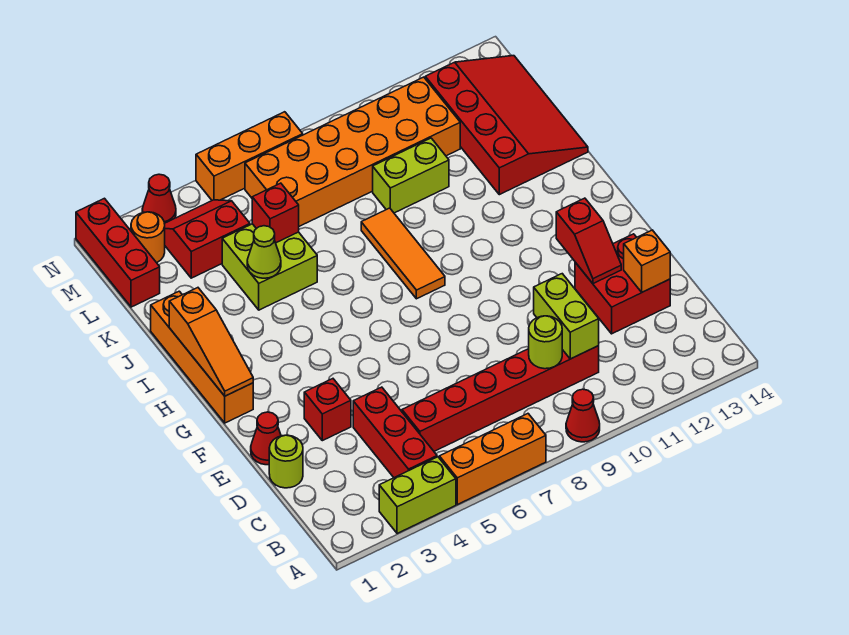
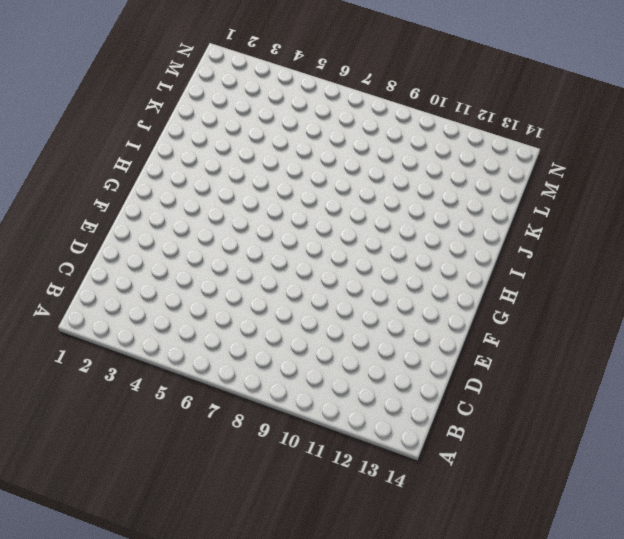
none -> lime brick A3:A4 level 1
none -> orange brick A5:A7 level 1
none -> red cone A9 level 1

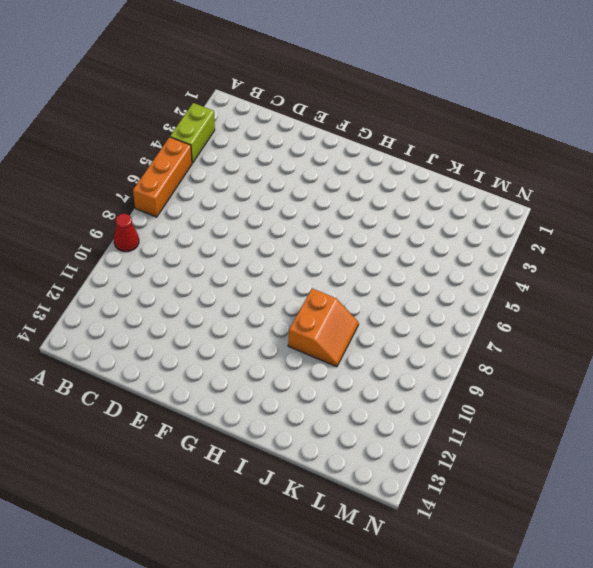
orange slope I9:J10 level 1 top I -> none
none -> red brick B4:D4 level 1
none -> red brick C5:C10 level 1
none -> lime round brick D1 level 1

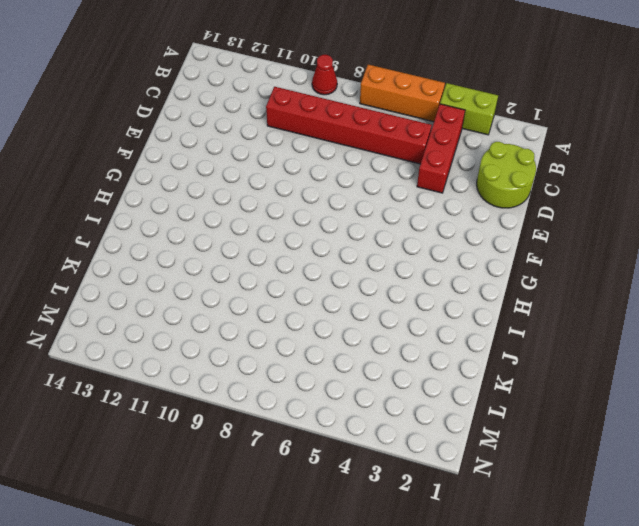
lime round brick C1:D2 level 1 -> lime round brick D1 level 1
none -> red brick D12:E13 level 1
none -> red cone E1 level 1
none -> red brick E3 level 1

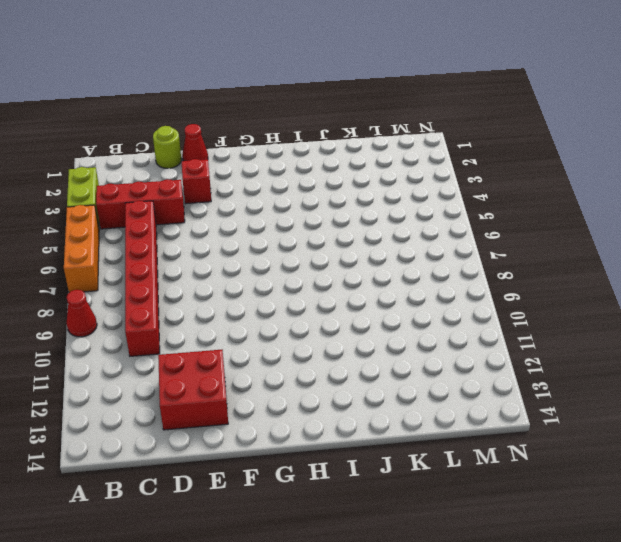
none -> orange brick G1:J1 level 1
none -> orange tile H8:J8 level 1
none -> lime brick J4:K5 level 1

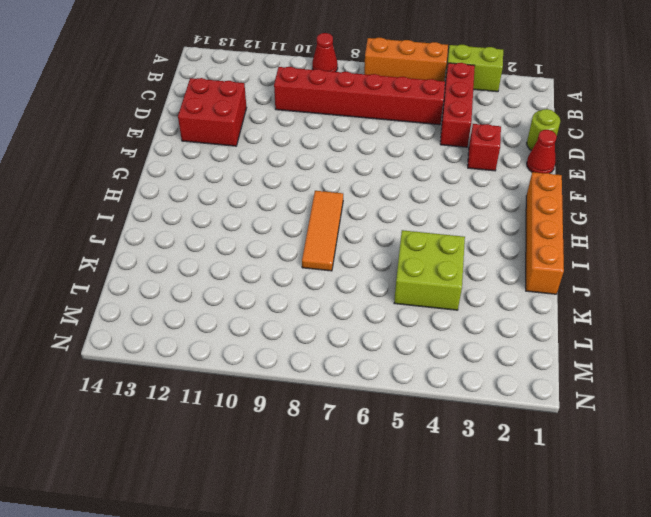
none -> red slope J12:M14 level 1 top 12
none -> lime brick K9:K10 level 1
none -> red brick L1:N1 level 1

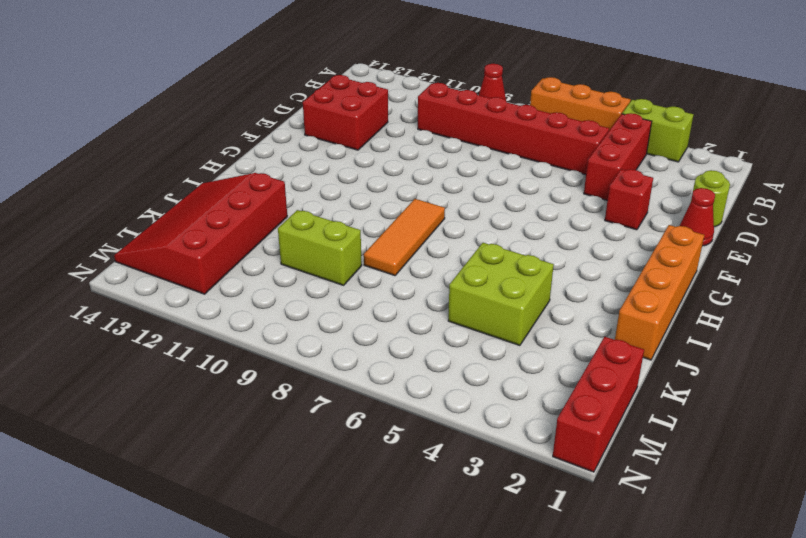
none -> red slope L3:M4 level 1 top L
none -> orange brick L6:M11 level 1
none -> orange round brick M2 level 1

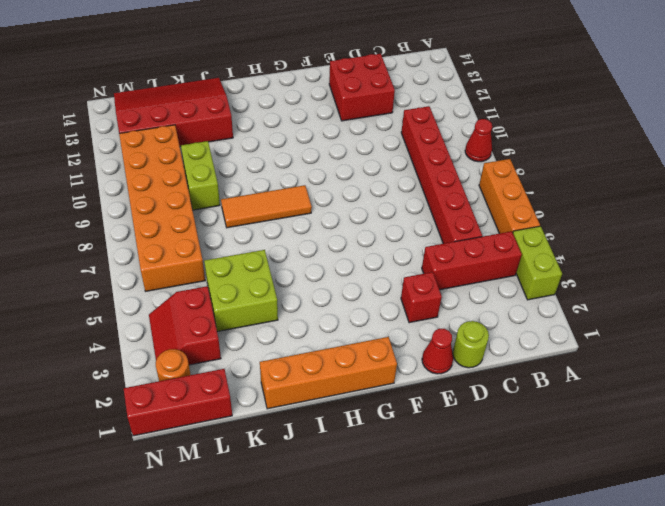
none -> red cone N3 level 1
none -> orange brick N5:N7 level 1
none -> lime round brick C9 level 2

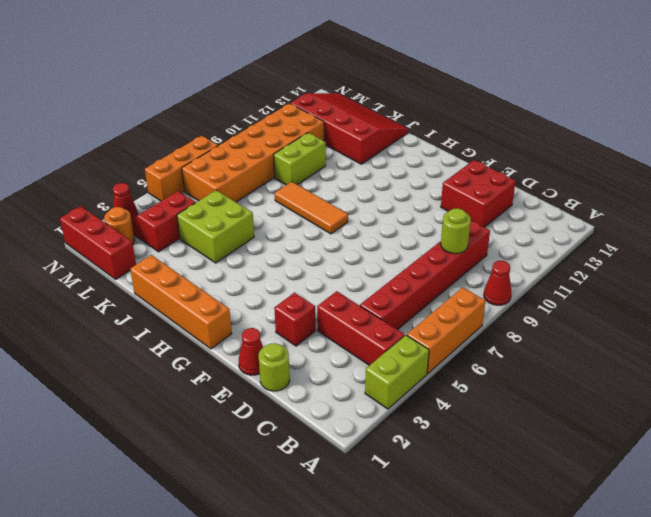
none -> lime brick C10:D10 level 2
none -> orange brick D13 level 2
none -> red slope E12:F12 level 2 top F

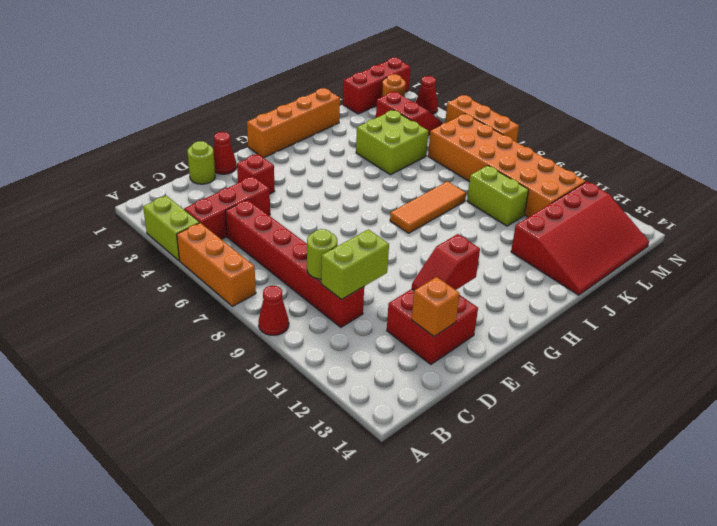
none -> orange slope G1:I1 level 2 top I
none -> lime cone J4 level 2
none -> red brick K5 level 2

